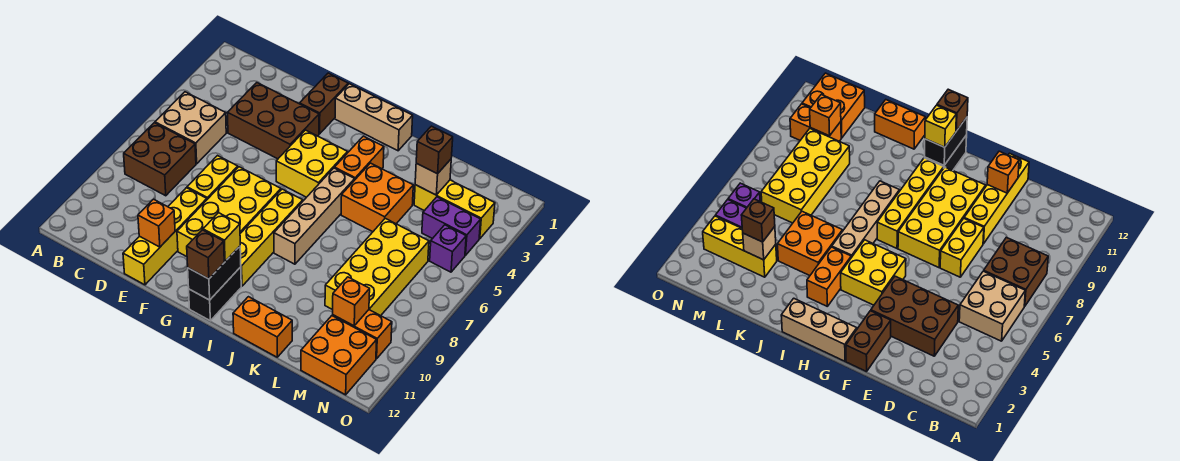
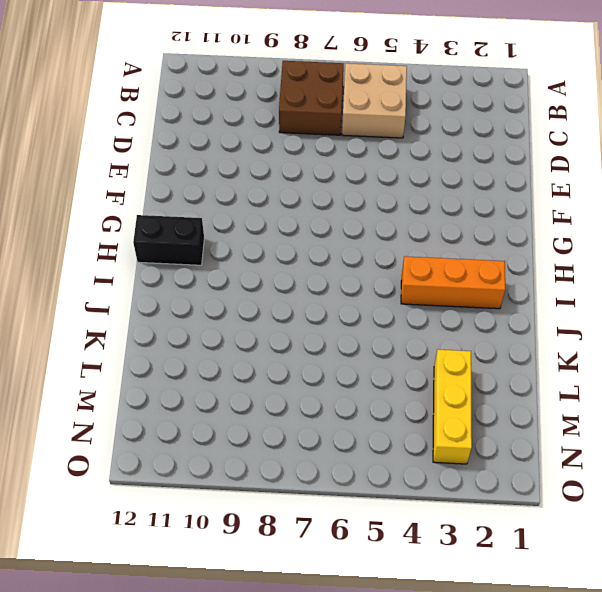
orange brick I2:I4 level 1 -> orange brick I3:I4 level 1
none -> brown brick D3:F4 level 1
none -> yellow brick E7:E8 level 1
none -> yellow brick E9:E12 level 1

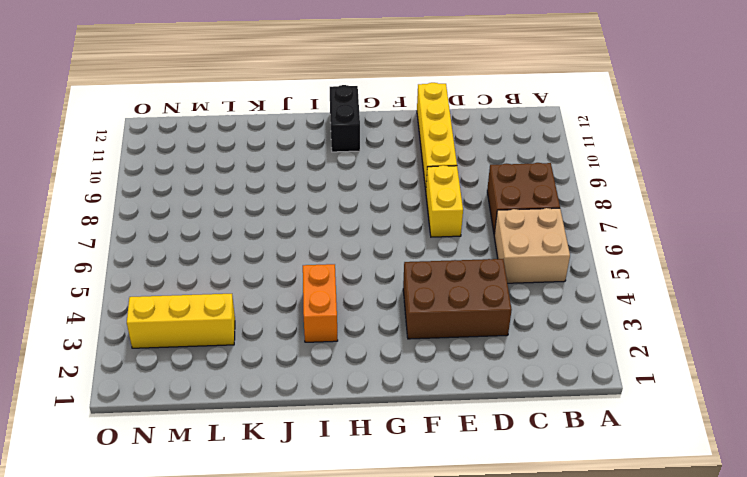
none -> brown brick F1:F2 level 1
none -> yellow brick F7:G10 level 1
none -> tan brick G1:I1 level 1

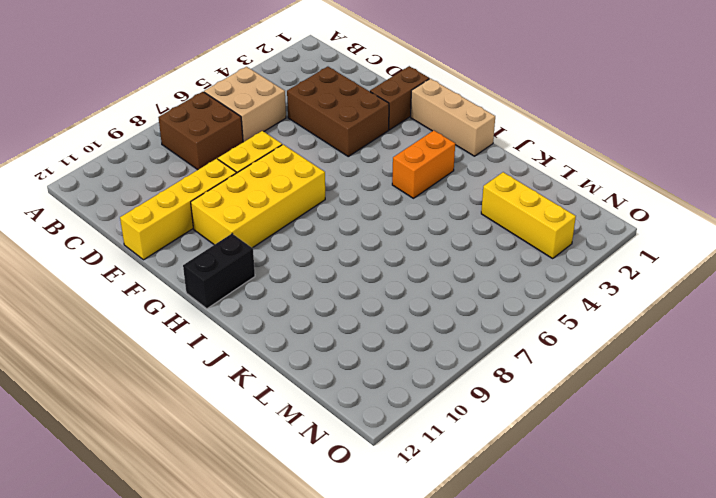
none -> yellow brick G4:H5 level 1
none -> yellow brick H7:H10 level 1
none -> tan brick I5:I8 level 1

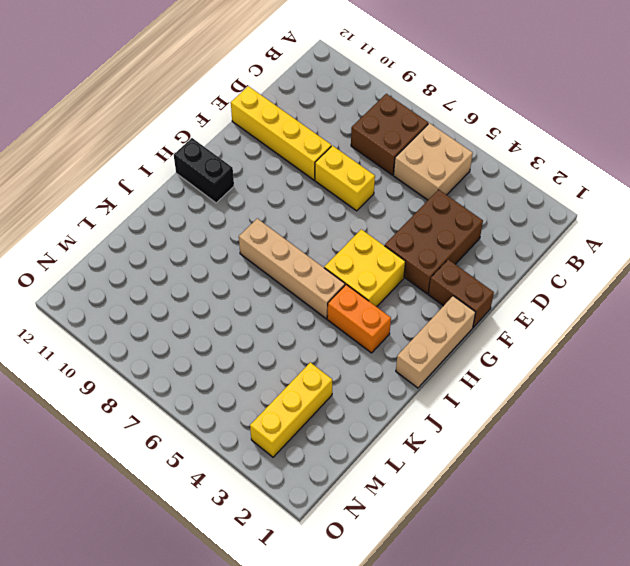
none -> yellow brick F7:G10 level 1
none -> yellow brick H7:H10 level 1
none -> orange brick J4:K5 level 1

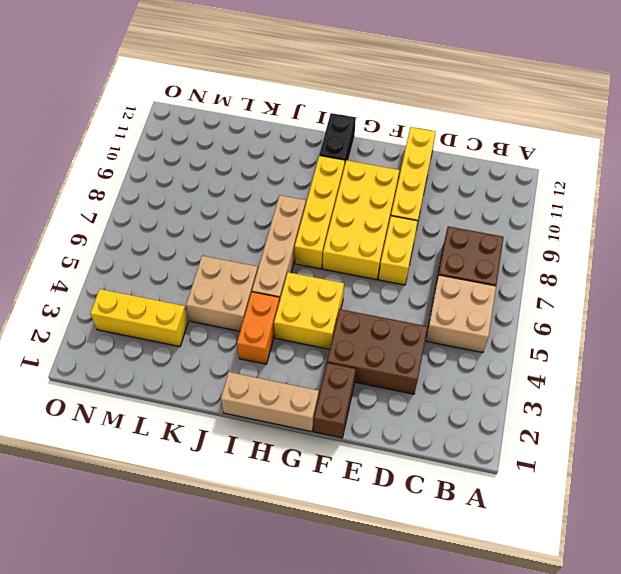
tan brick J4:K5 level 1 -> orange brick J4:K5 level 1
none -> orange brick J12:K12 level 1
none -> yellow brick L6:M9 level 1
none -> purple brick M4:N4 level 1

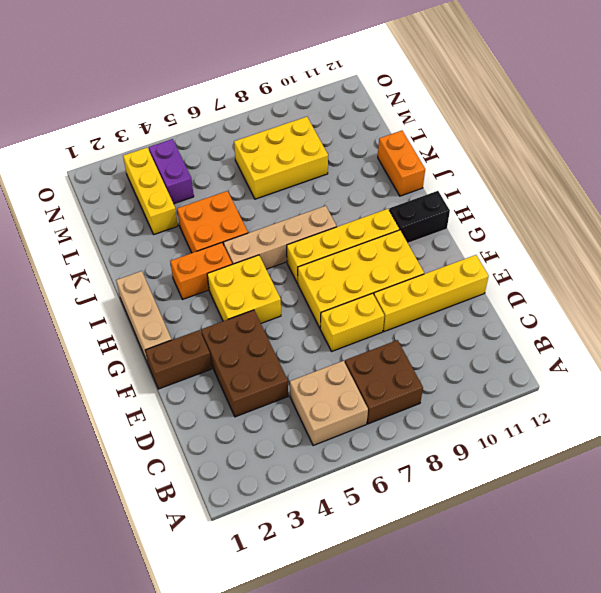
yellow brick L7:M9 level 1 -> yellow brick L6:M9 level 1
none -> orange brick M10:N10 level 1
none -> orange brick M11:N12 level 1
none -> purple brick N5 level 1

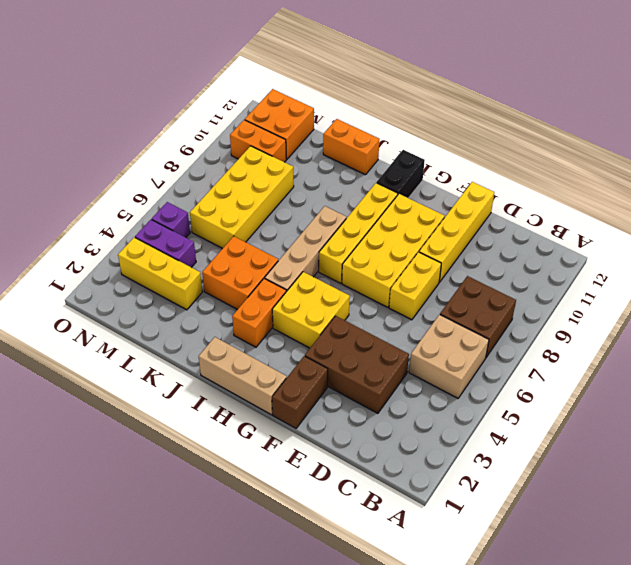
none -> orange brick E11 level 2
none -> black brick H11:H12 level 2
none -> tan brick L3 level 2

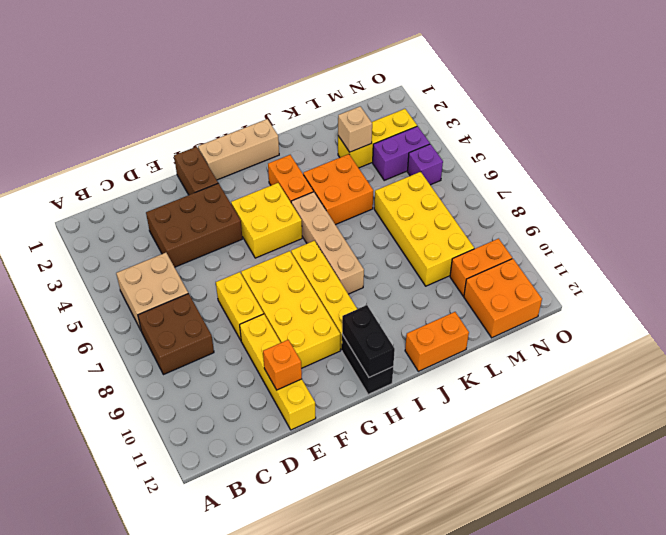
none -> orange brick M10 level 2
none -> yellow brick H11 level 3
none -> brown brick H12 level 3

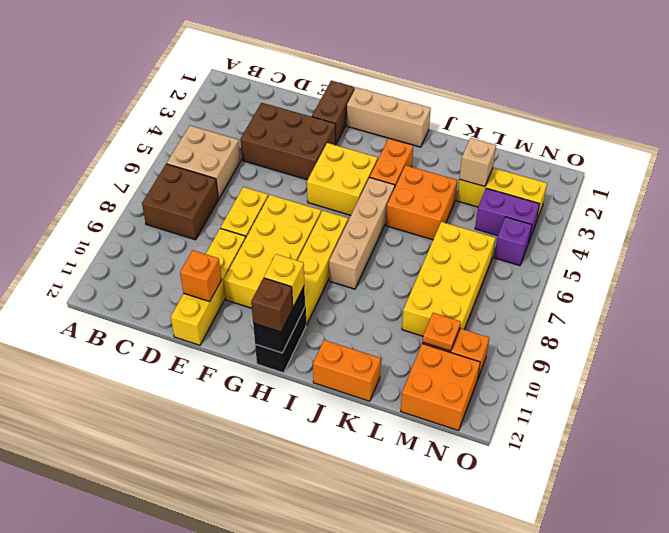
orange plate M10 level 2 -> orange brick M10 level 2
none -> brown brick L3 level 3

